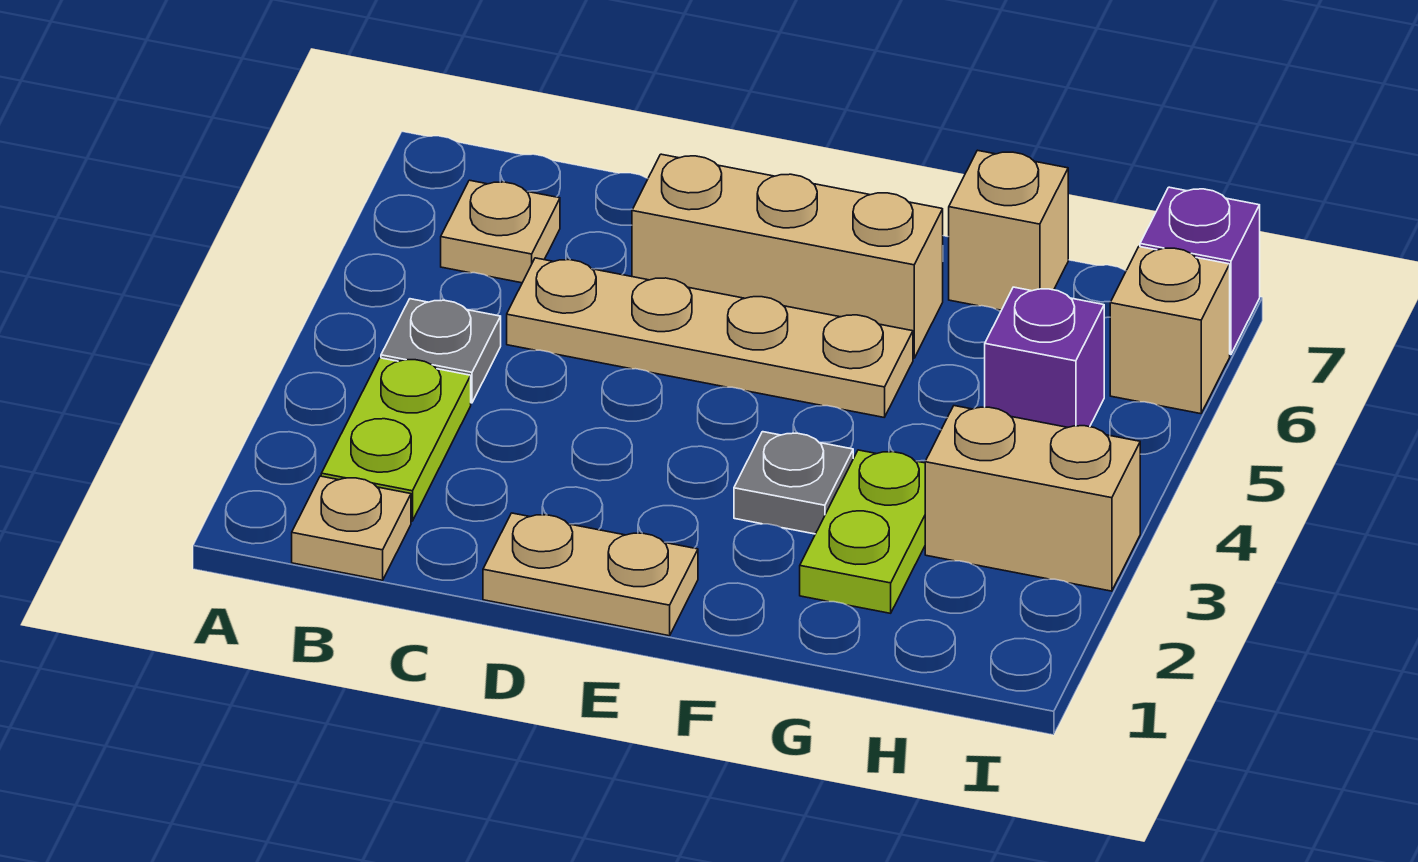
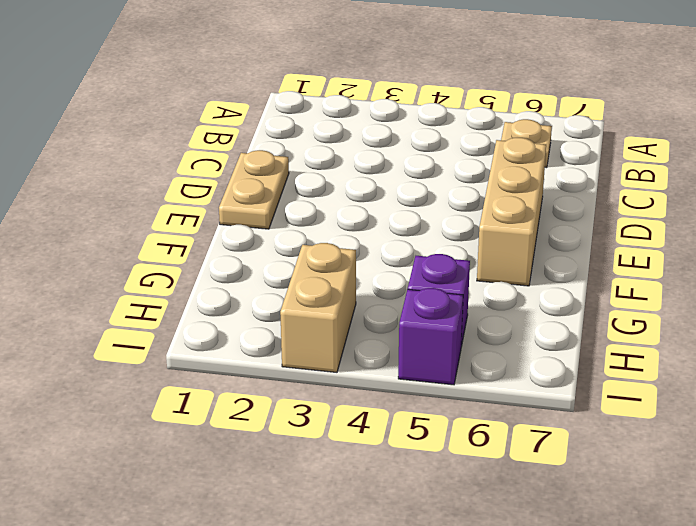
purple brick I5 level 1 -> purple brick I7 level 1
none -> tan plate B1 level 1
none -> lime plate B2:B3 level 1
none -> grey plate B4 level 1

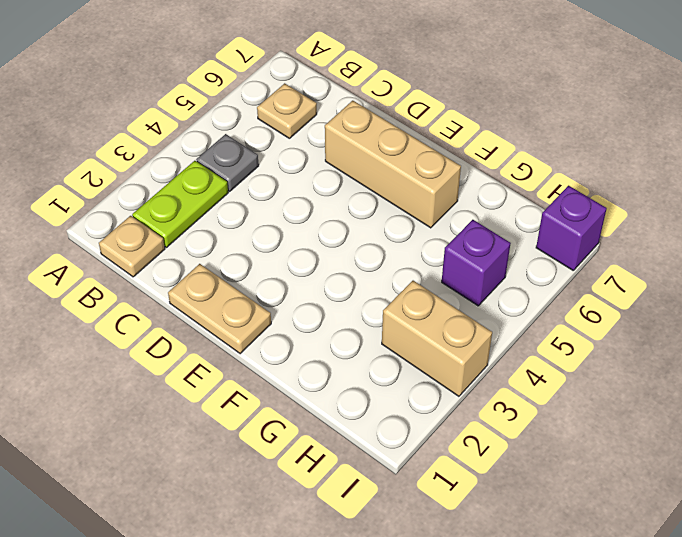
none -> tan plate C5:F5 level 1
none -> grey plate F3 level 1
none -> lime plate G2:G3 level 1

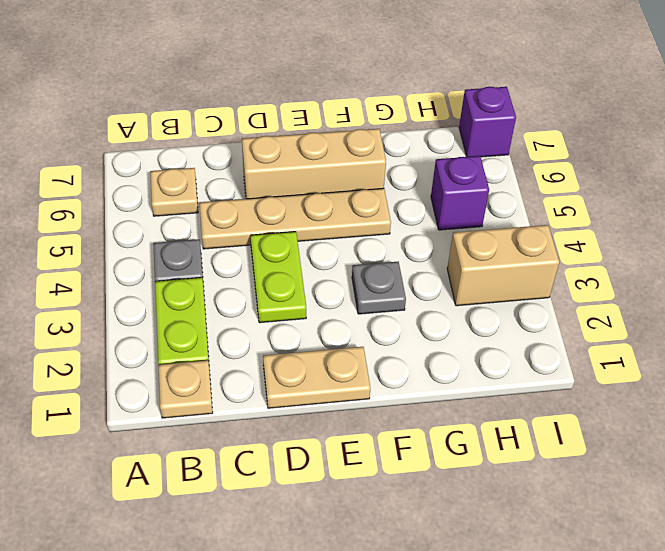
lime plate D3:D4 level 1 -> lime plate G2:G3 level 1
none -> tan brick G7 level 1
none -> tan brick I6 level 1

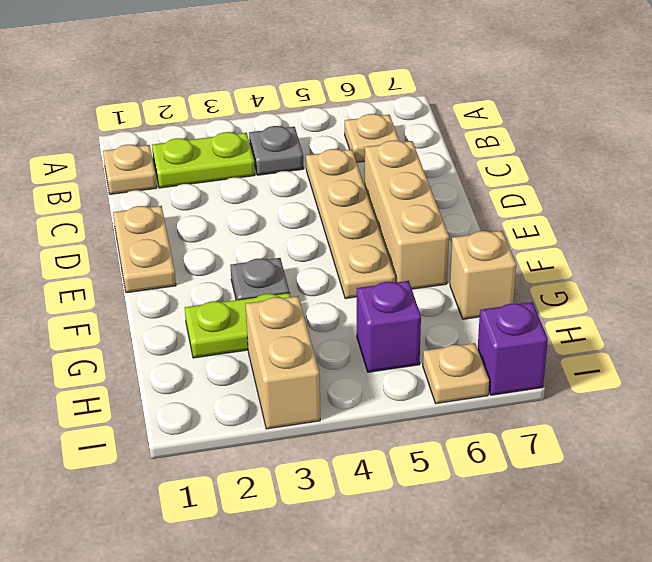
tan plate I6 level 1 -> tan brick I6 level 1

